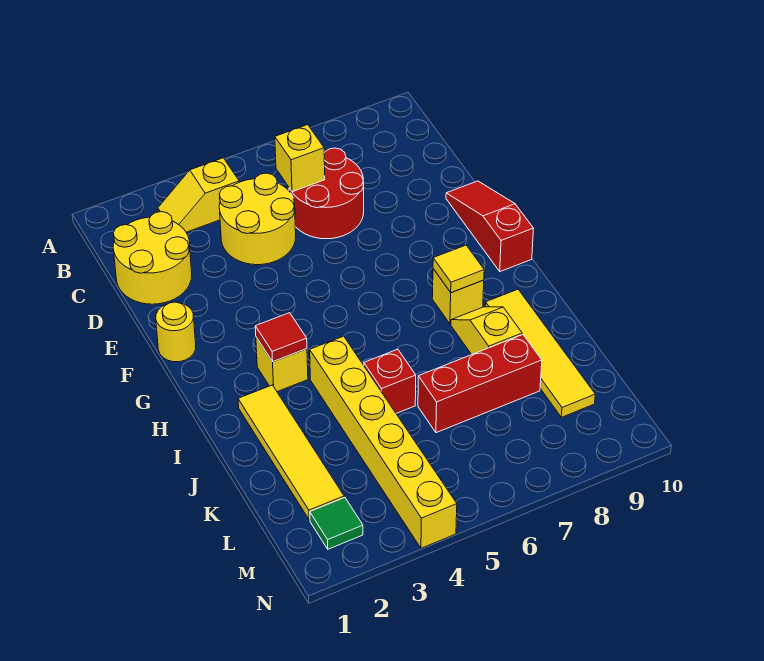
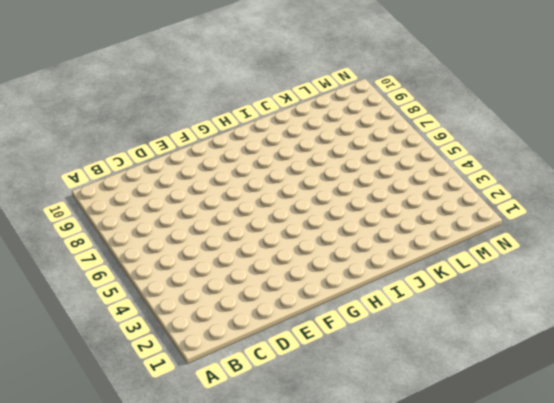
none -> yellow slope B3:B4 level 1 top 4
none -> yellow round brick C1:D2 level 1
none -> yellow round brick C4:D5 level 1

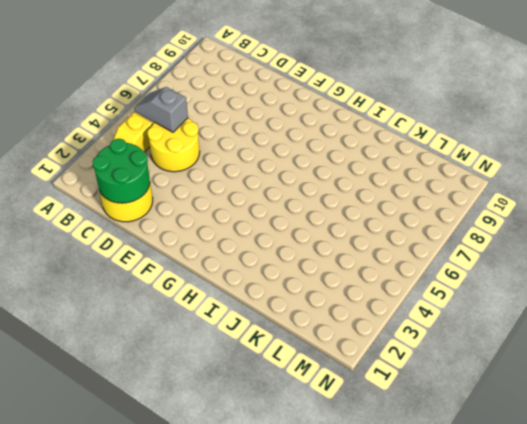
grey slope B5:C5 level 2 top C -> none
green round brick C1:D2 level 2 -> none
none -> red round brick C6:D7 level 1
none -> red slope E10:G10 level 1 top G
none -> yellow round brick F1 level 1

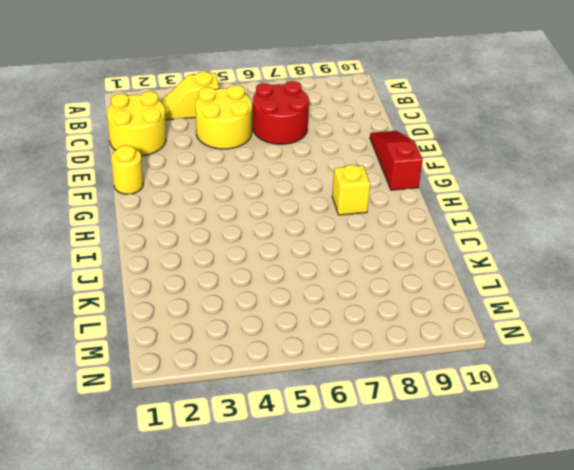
none -> yellow brick H3 level 1
none -> yellow tile I2:L2 level 1
none -> yellow brick I4:N4 level 1

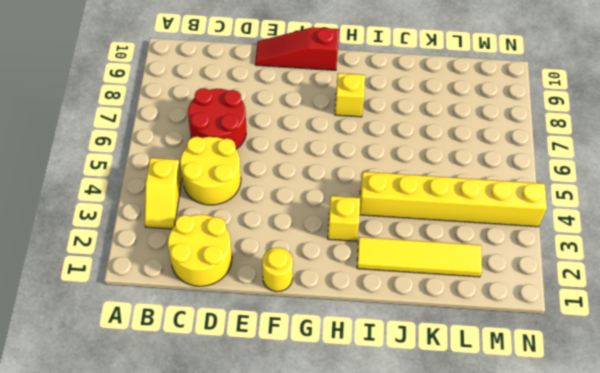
none -> yellow slope I8:J8 level 1 top J
none -> yellow tile I9:L9 level 1
none -> red brick J5 level 1

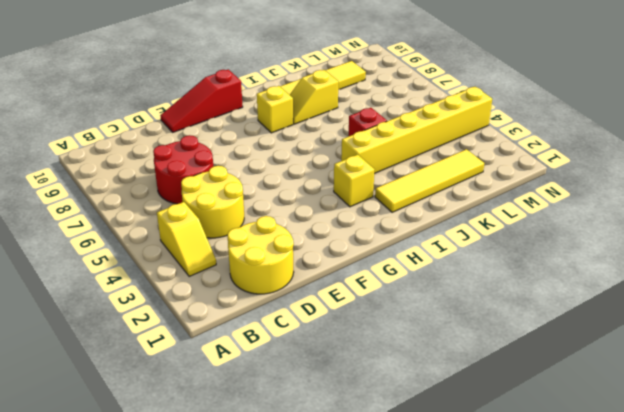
none -> yellow round brick F1 level 1
none -> red brick K6:K8 level 1
none -> green tile M2 level 1

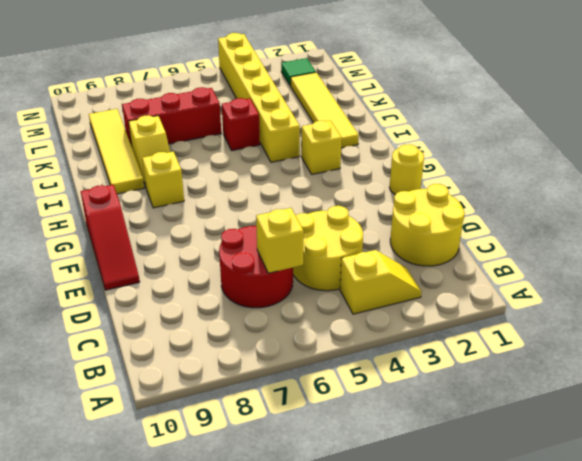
none -> red tile H3 level 2
none -> yellow tile H8 level 2

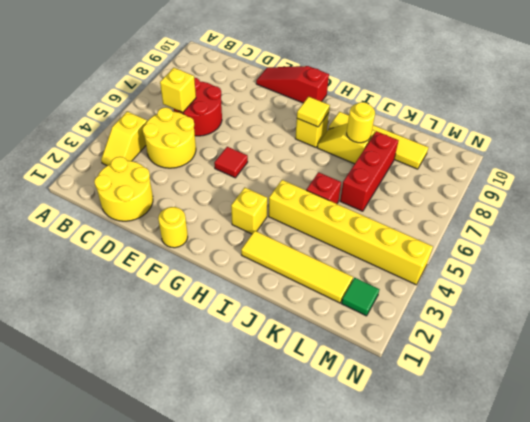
red tile F5 level 1 -> red tile H3 level 2
yellow round brick J8 level 2 -> none

